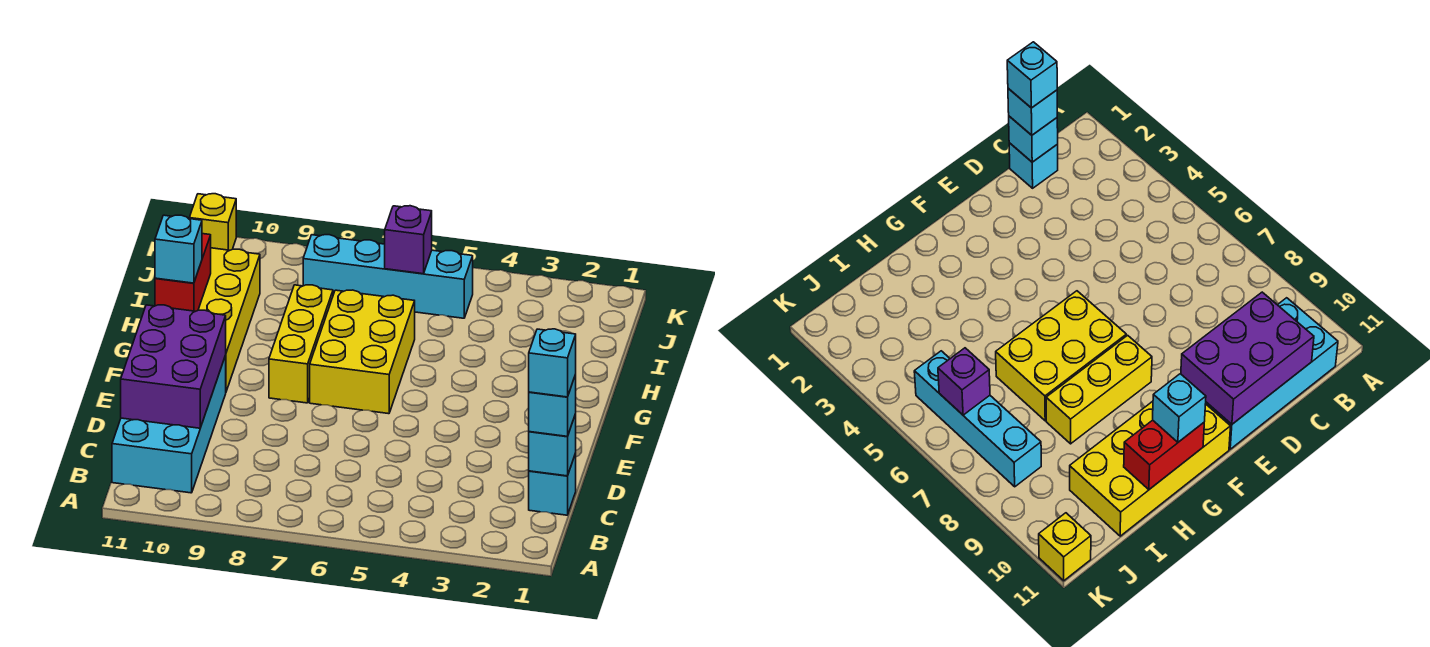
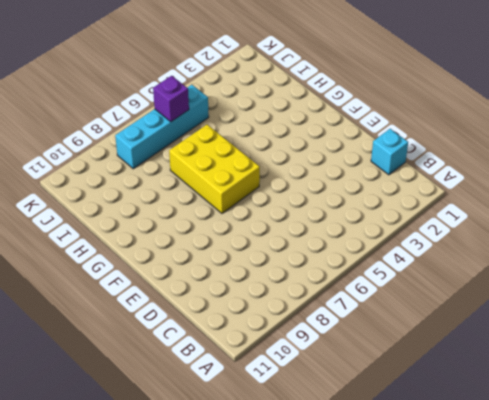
none -> cyan brick B10:E11 level 1
none -> yellow brick F8:H8 level 1
none -> yellow brick F10:I11 level 1

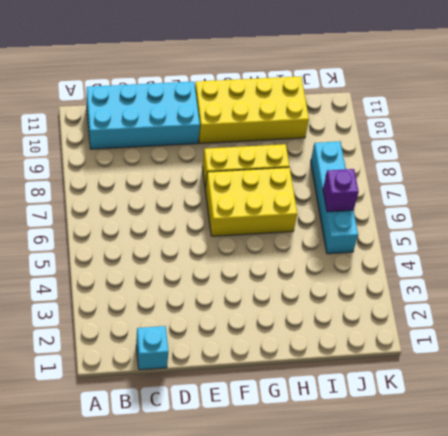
none -> yellow brick K11 level 1
none -> cyan brick C1 level 2
none -> purple brick C10:E11 level 2

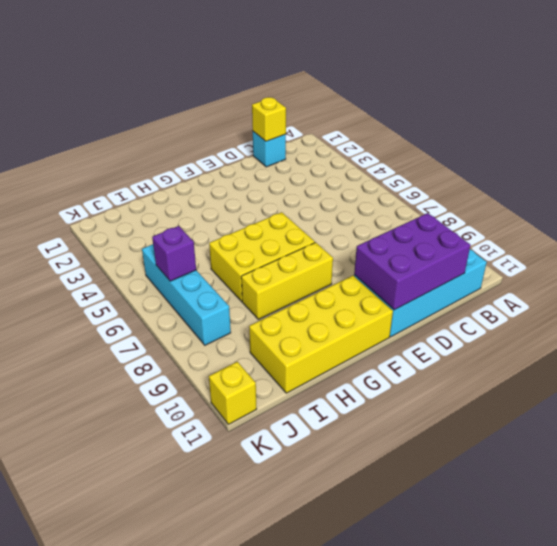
yellow brick C1 level 2 -> cyan brick C1 level 2
none -> red brick G11:H11 level 2
none -> cyan brick C1 level 3
none -> cyan brick G11 level 3

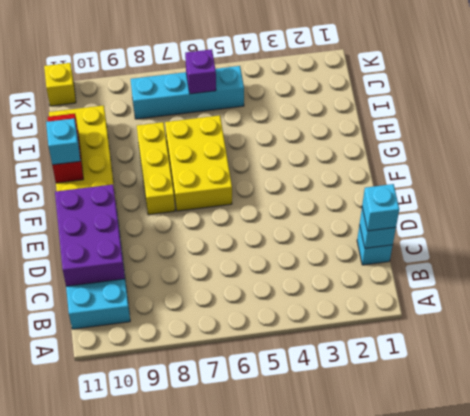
none -> cyan brick C1 level 4

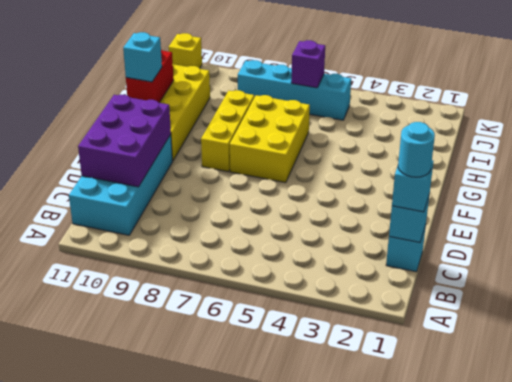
cyan round brick C1 level 4 -> cyan brick C1 level 4

